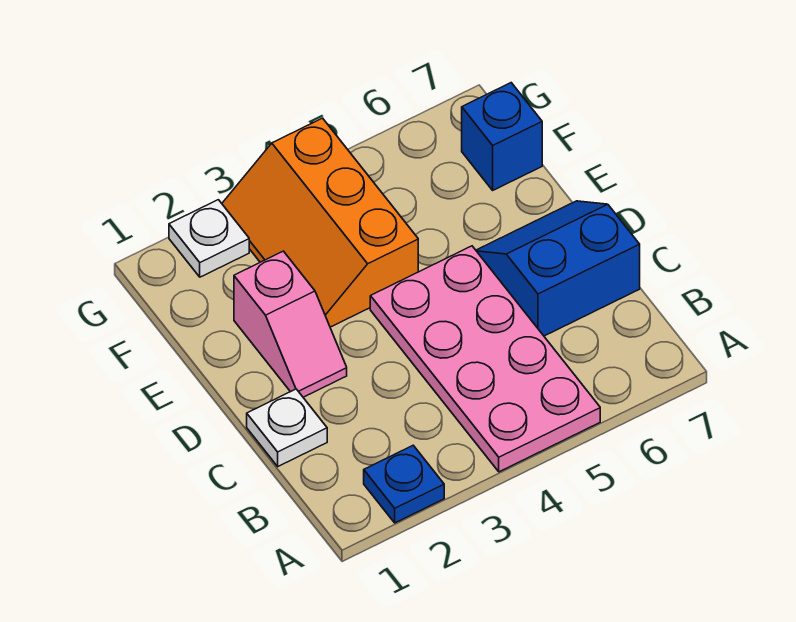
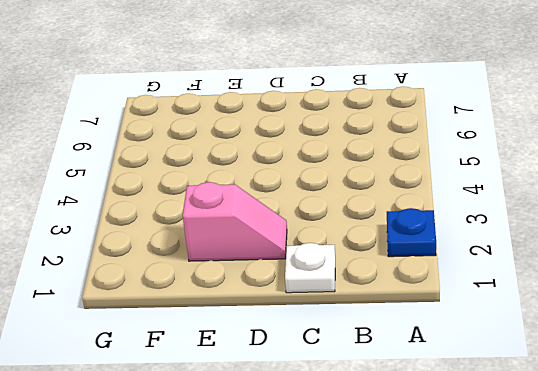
none -> pink plate A4:D5 level 1
none -> blue slope C6:D7 level 1 top C

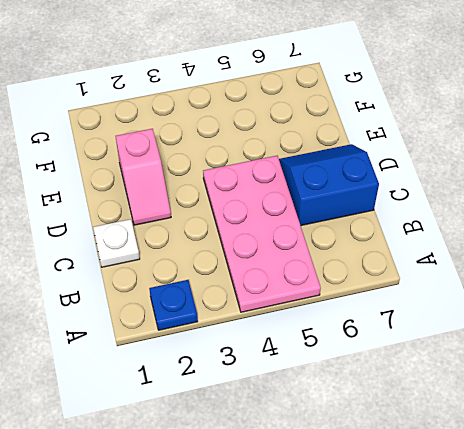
none -> orange slope E3:G4 level 1 top 4
none -> blue brick F7 level 1

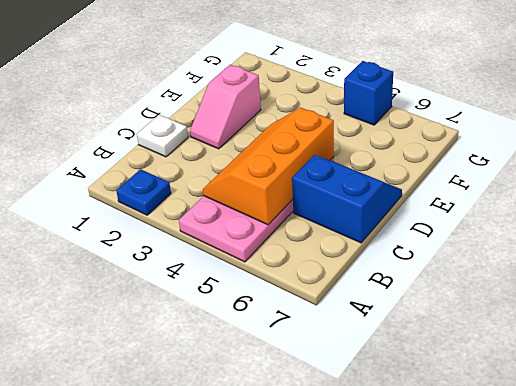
orange slope B4:D5 level 2 top 5 -> orange slope E3:G4 level 1 top 4
blue brick G5 level 1 -> blue brick F7 level 1
none -> white plate G2 level 1

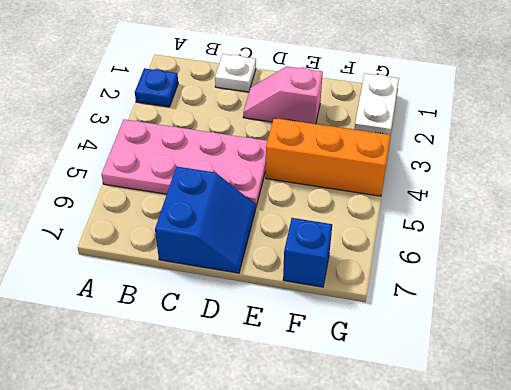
white plate G1:G2 level 1 -> white plate G2 level 1

